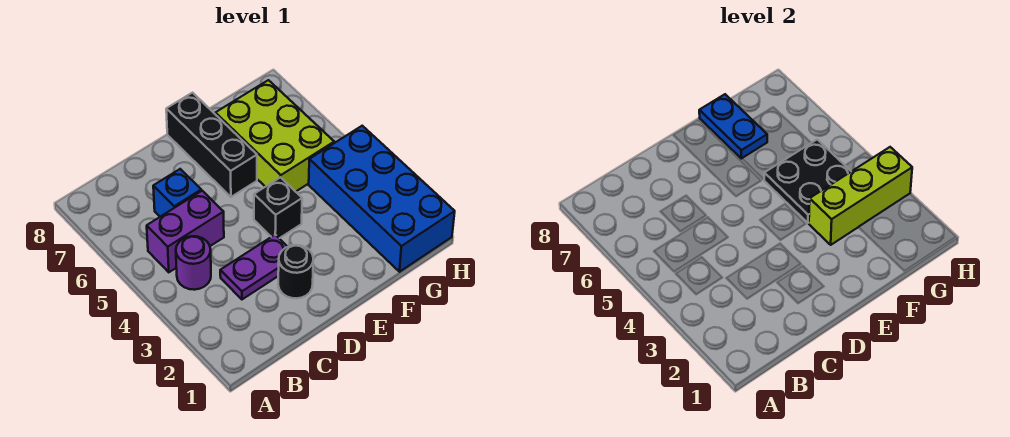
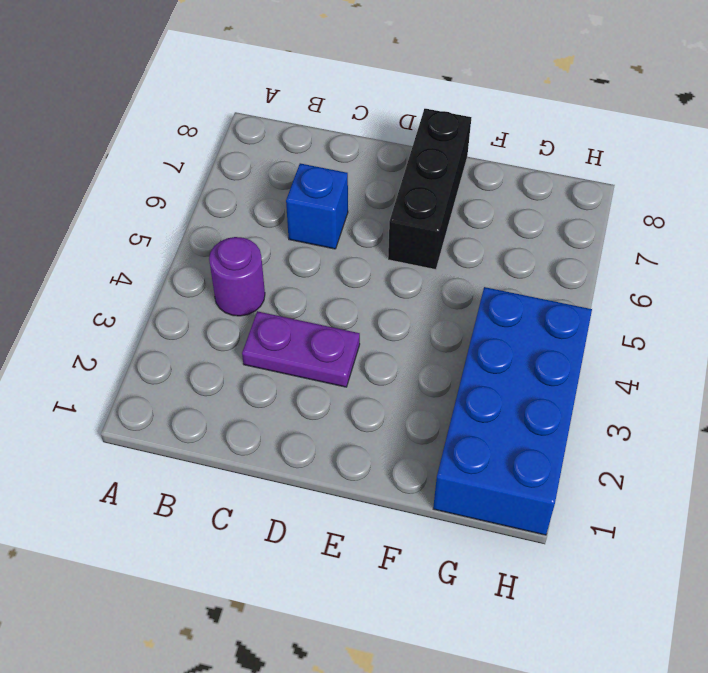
none -> purple brick B5:C5 level 1
none -> black round brick D2 level 1
none -> black brick E4 level 1

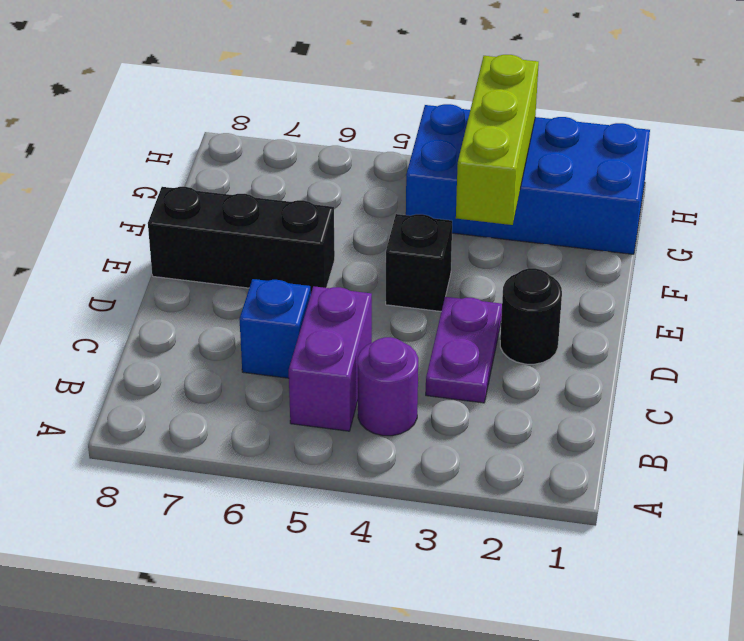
none -> lime brick F5:G7 level 1
none -> black plate F4:G5 level 2
none -> blue plate F7:F8 level 2

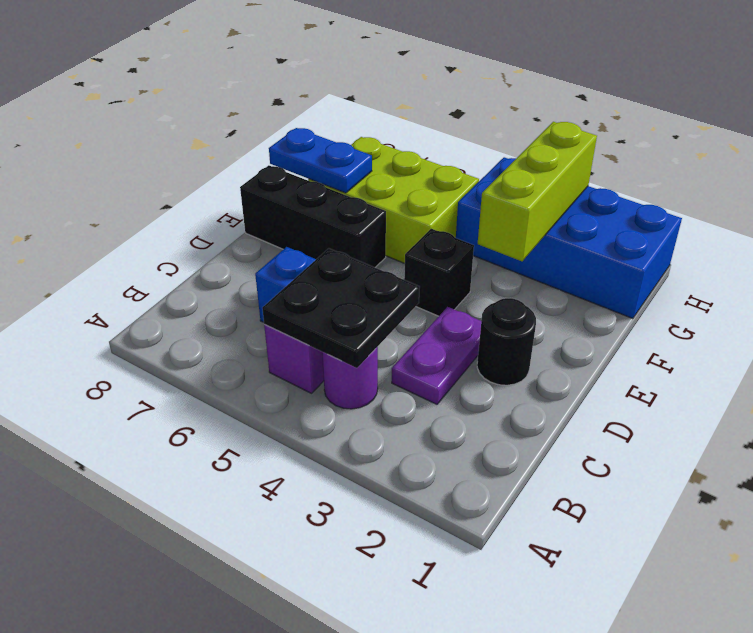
black plate B4:C5 level 2 -> black plate F4:G5 level 2

